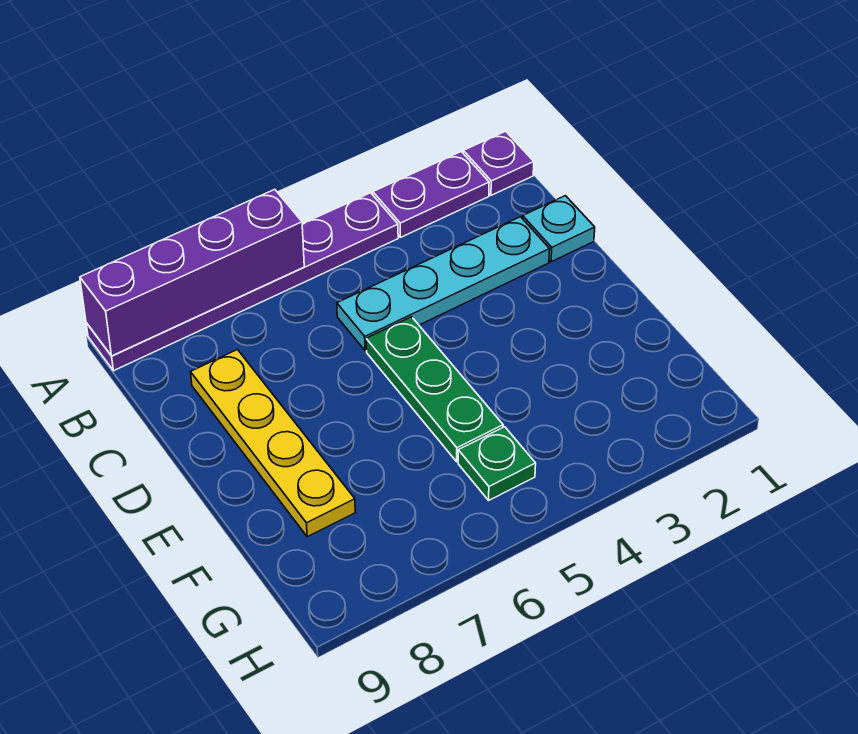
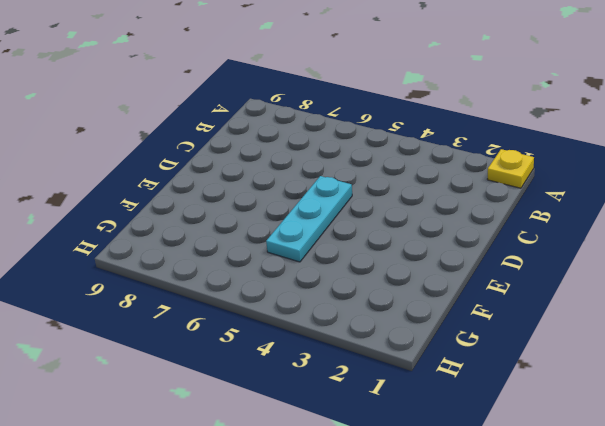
yellow plate A1 level 1 -> purple plate A1 level 1
cyan plate D5:F5 level 1 -> green plate D5:F5 level 1
none -> purple plate A2:A3 level 1
none -> purple plate A4:A9 level 1

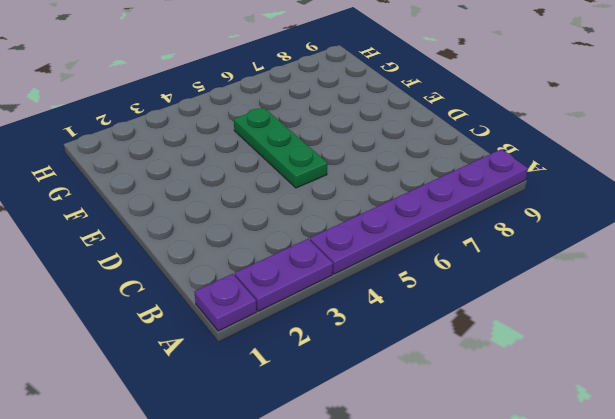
none -> cyan plate C1 level 1
none -> cyan plate C2:C5 level 1

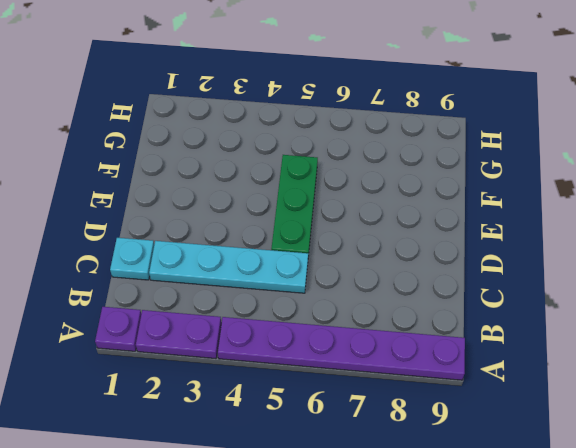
none -> yellow plate C8:F8 level 1
none -> green plate G5 level 1

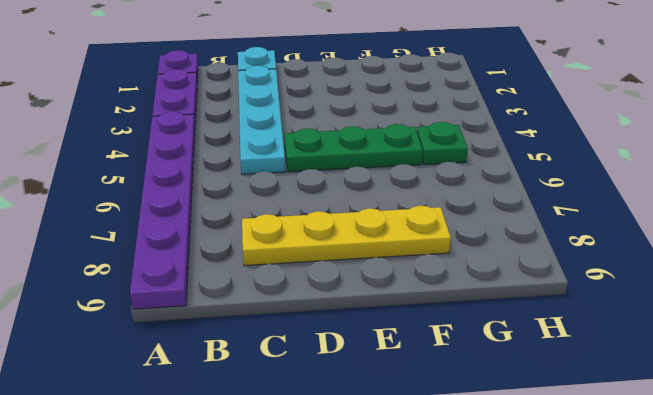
none -> purple brick A6:A9 level 2

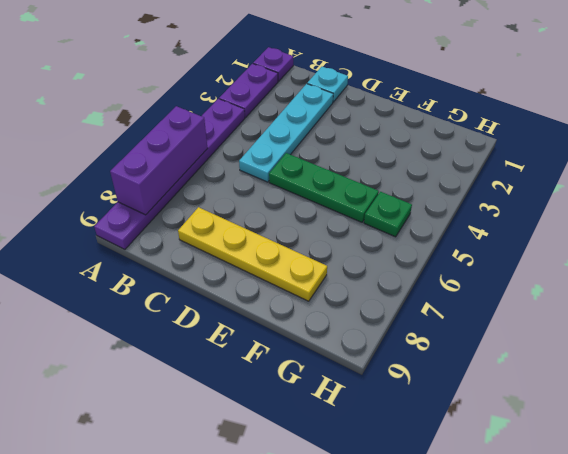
purple brick A6:A8 level 2 -> purple brick A6:A9 level 2

